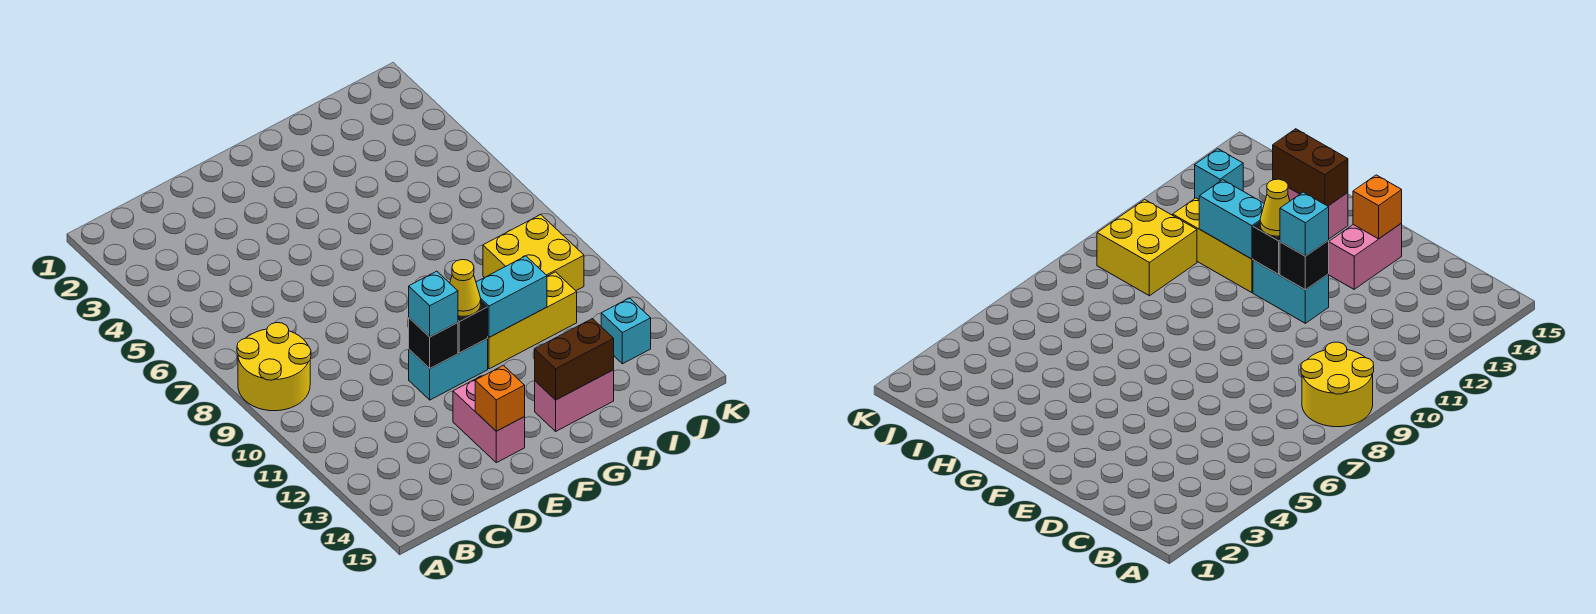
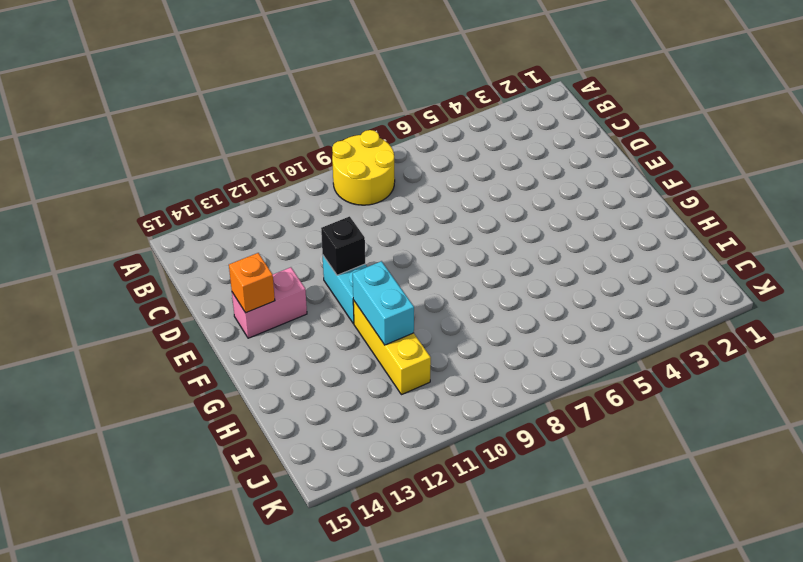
none -> pink brick G14:H14 level 1
none -> yellow brick I9:J10 level 1
none -> cyan brick J13 level 1

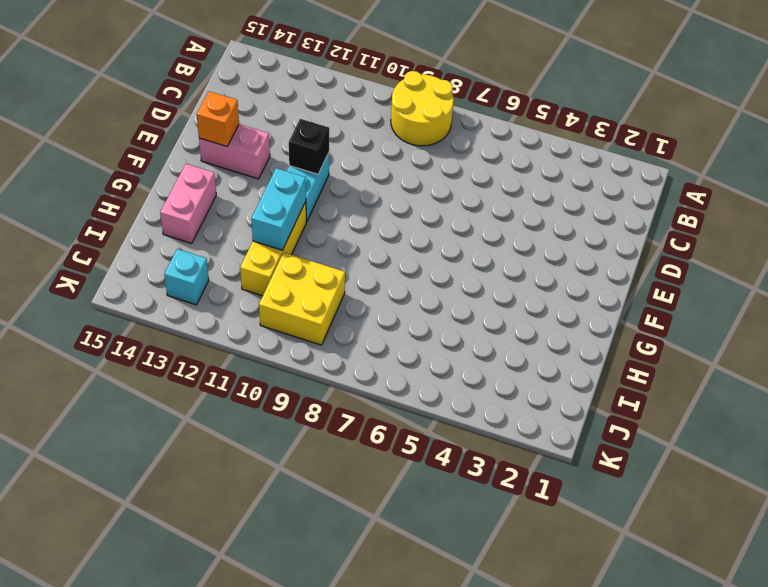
none -> black brick F11 level 2
none -> brown brick G14:H14 level 2
none -> cyan brick E11 level 3

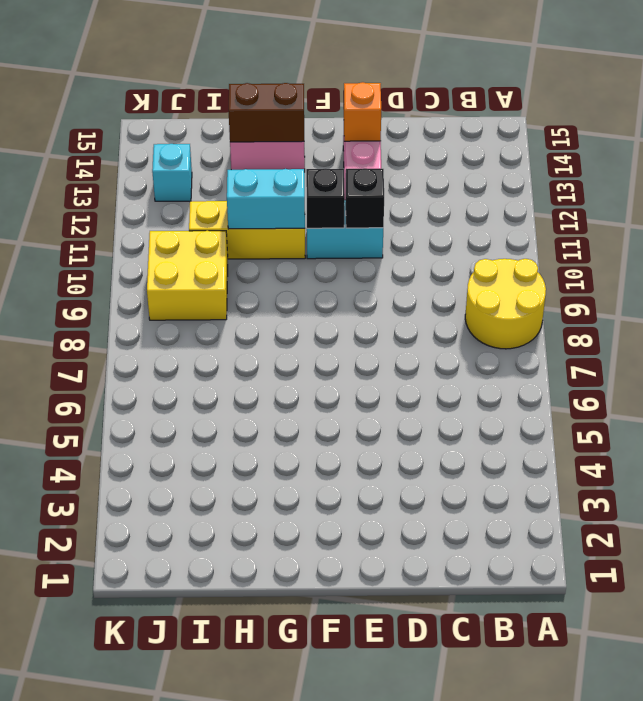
none -> cyan brick E11 level 3
none -> yellow cone F11 level 3

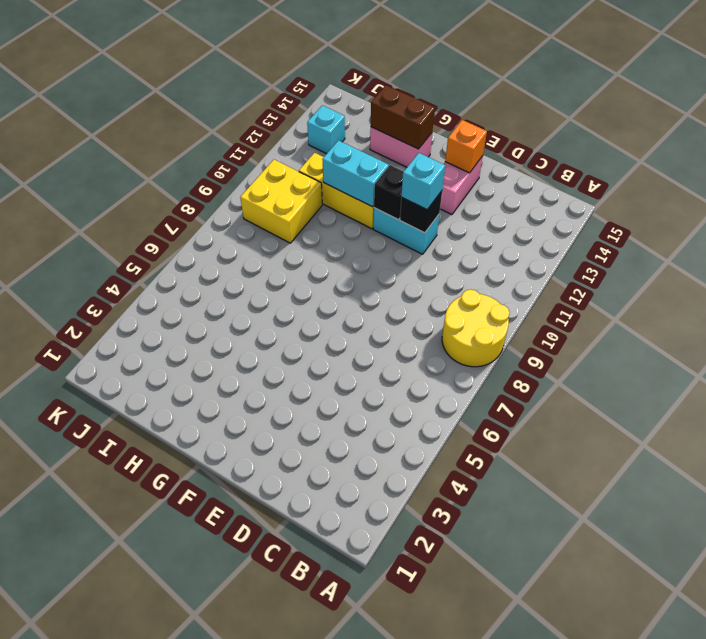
none -> yellow cone F11 level 3

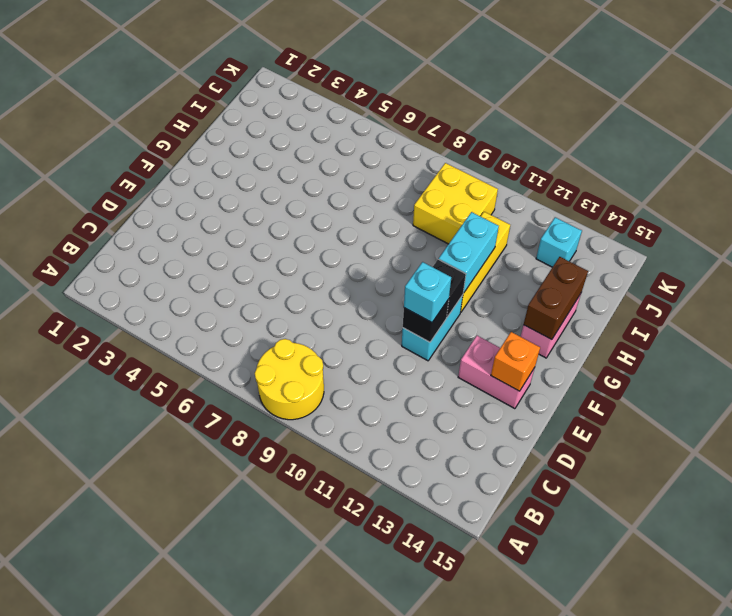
none -> yellow cone F11 level 3

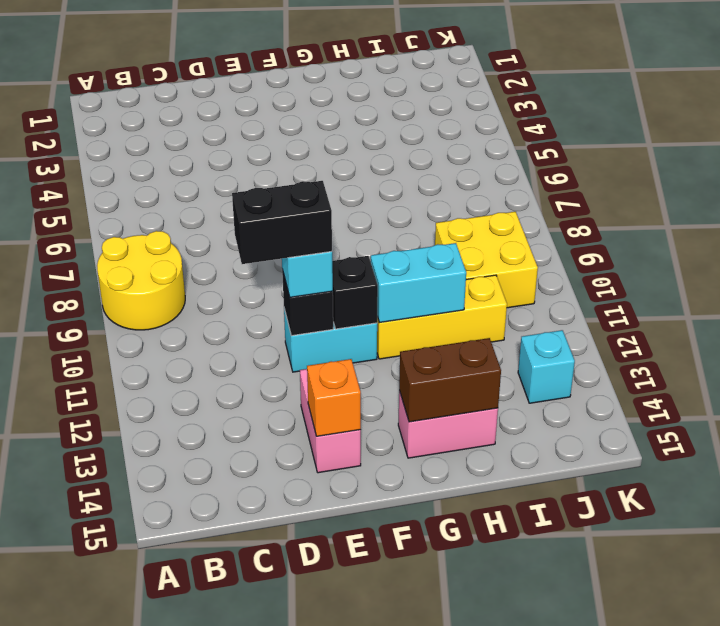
black brick D11:E11 level 4 -> none
none -> yellow cone F11 level 3

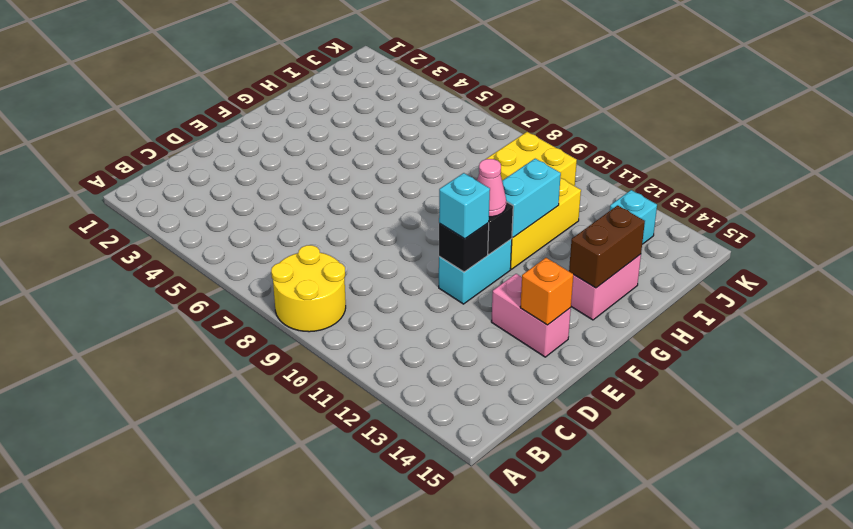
pink cone F11 level 3 -> yellow cone F11 level 3

